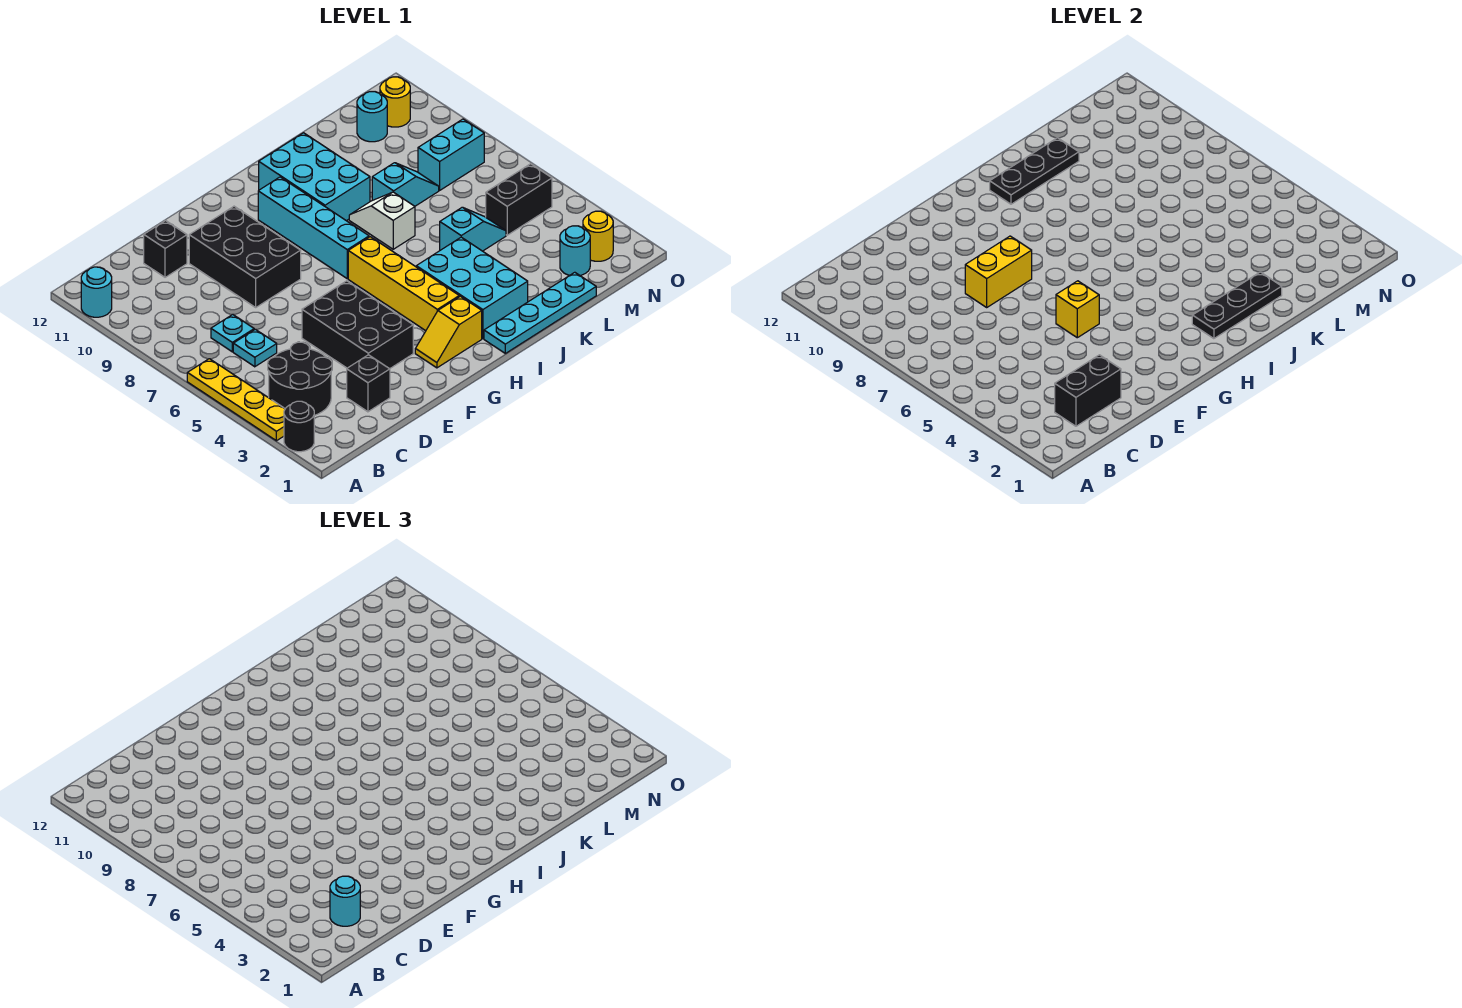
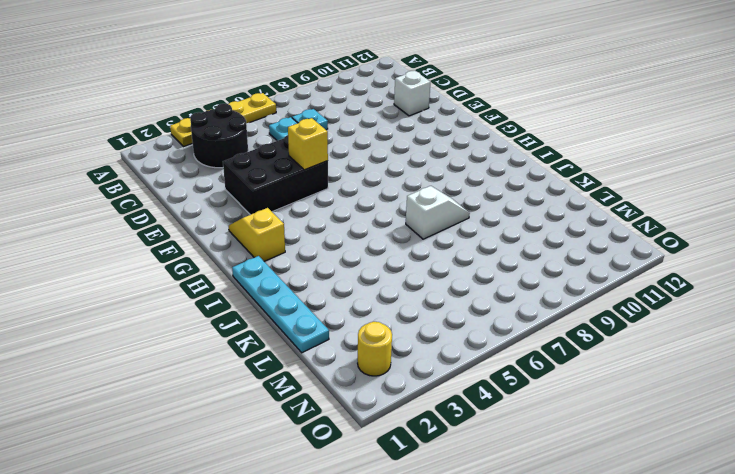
white brick D11 level 1 -> black brick D11 level 1
none -> black round brick A2 level 1
none -> cyan round brick A11 level 1
none -> black brick D2 level 1
none -> black brick E8:F10 level 1

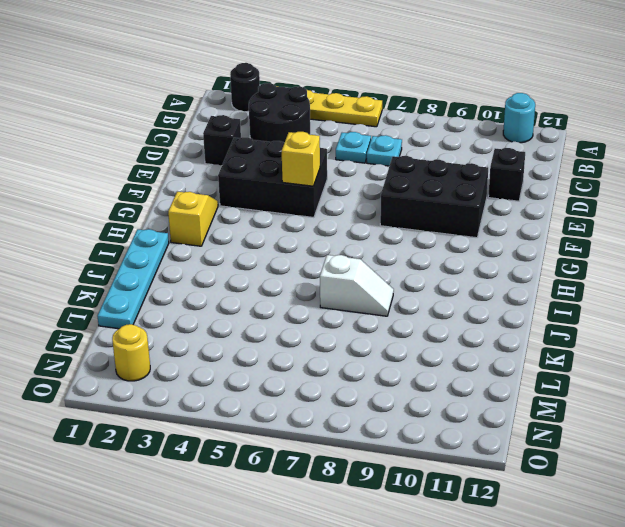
none -> yellow brick H3:H6 level 1
none -> cyan brick H7:H10 level 1
none -> cyan brick I2:J4 level 1
none -> cyan brick I9:J11 level 1

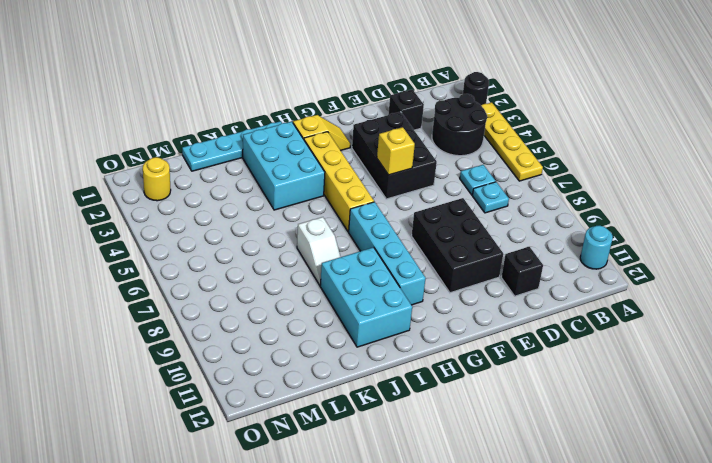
none -> cyan slope K5:L5 level 1 top K
none -> cyan slope K8:L8 level 1 top K
none -> cyan round brick M2 level 1
none -> black brick M5:N5 level 1

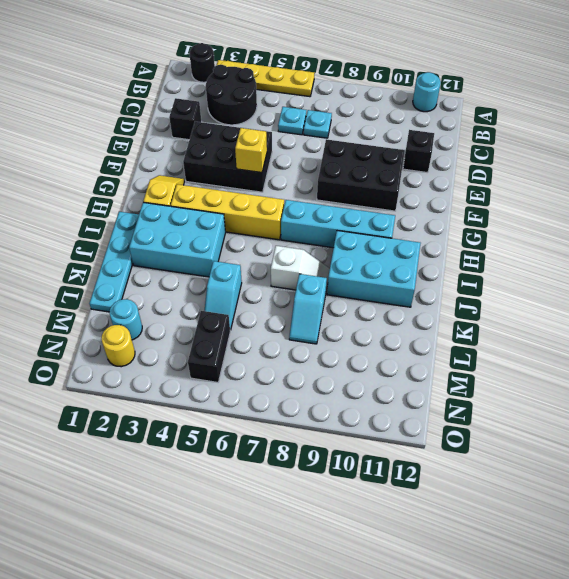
none -> cyan brick M8:N8 level 1
none -> cyan round brick M11 level 1
none -> yellow round brick N11 level 1
none -> black brick C2:D2 level 2

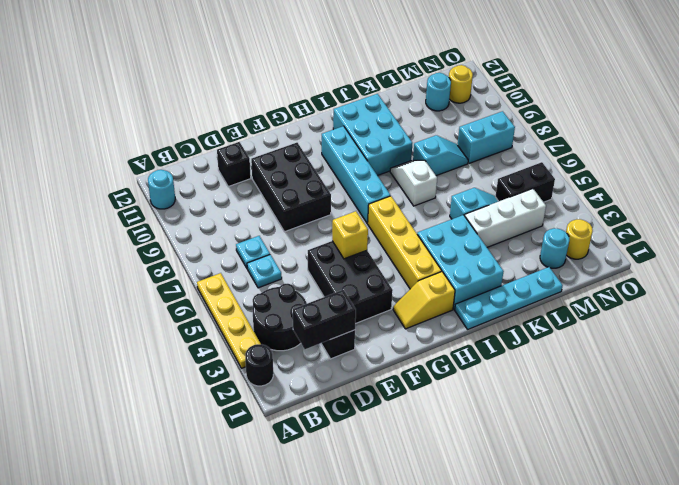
white brick K4:M4 level 1 -> none
none -> yellow brick E8:F8 level 2
none -> black plate I2:K2 level 2
none -> black plate I11:K11 level 2
none -> cyan round brick C2 level 3

